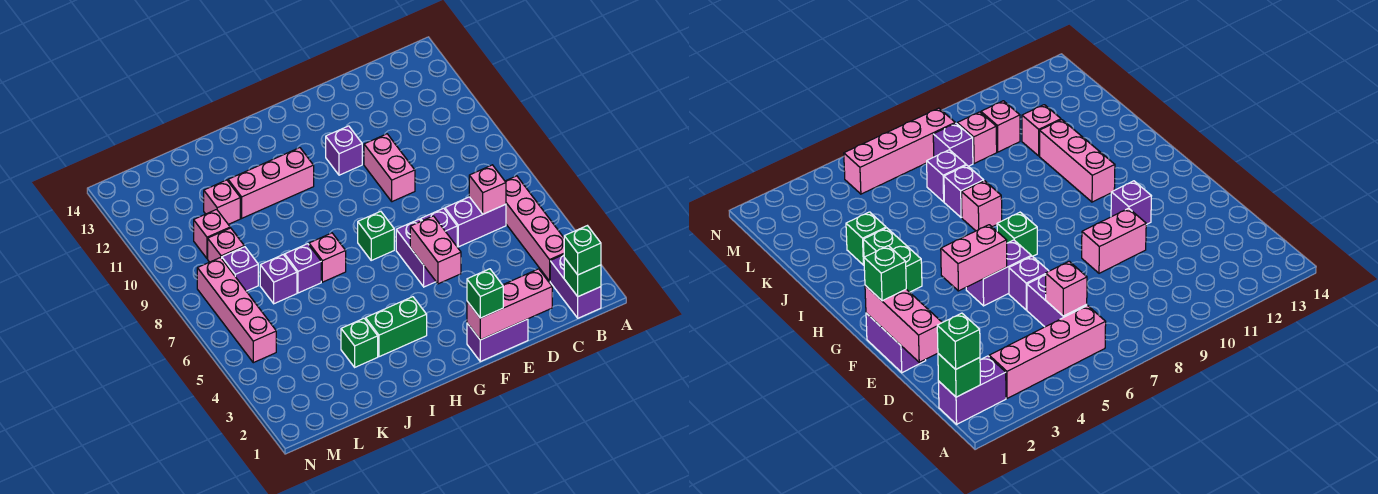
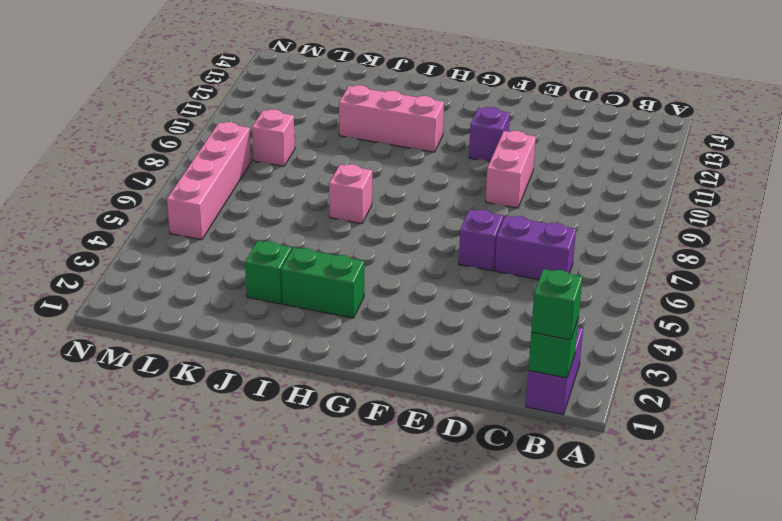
none -> pink brick B3:B6 level 1
none -> purple brick E1:F1 level 1
none -> purple brick F5:F6 level 1

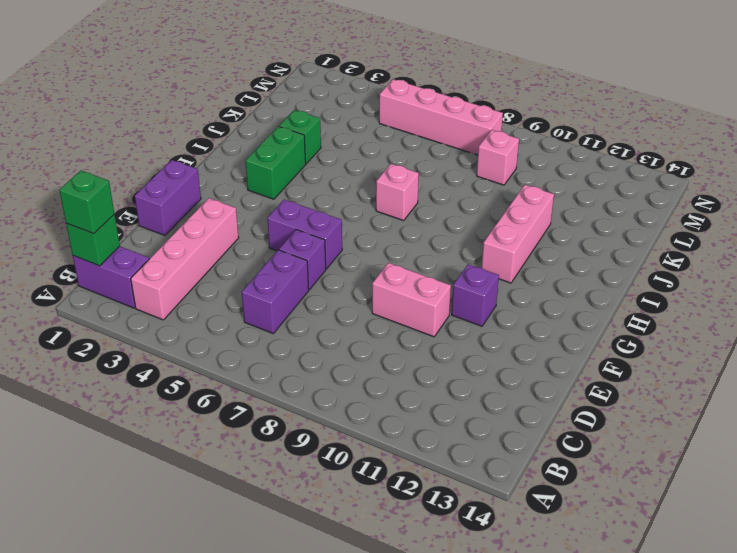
pink brick B3:E3 level 1 -> pink brick B3:B6 level 1
none -> green brick G7 level 1
none -> purple brick J7 level 1
none -> purple brick K7 level 1

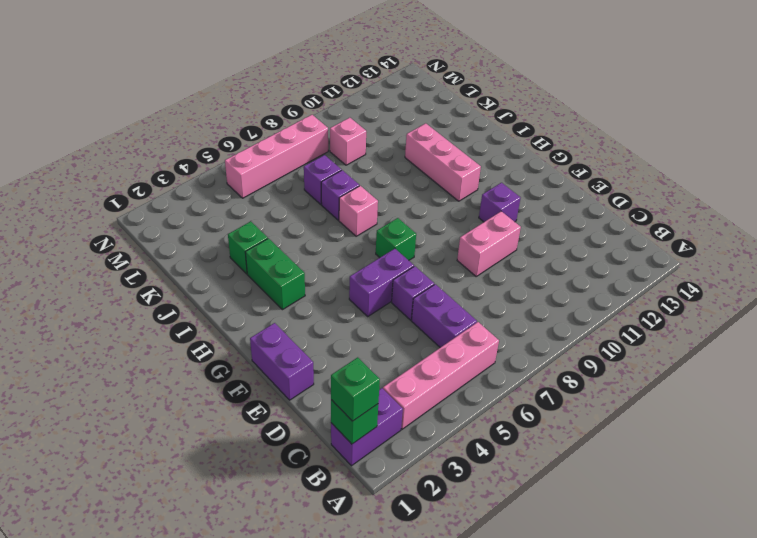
none -> pink brick K11 level 1
none -> purple brick L8 level 1
none -> pink brick L10 level 1

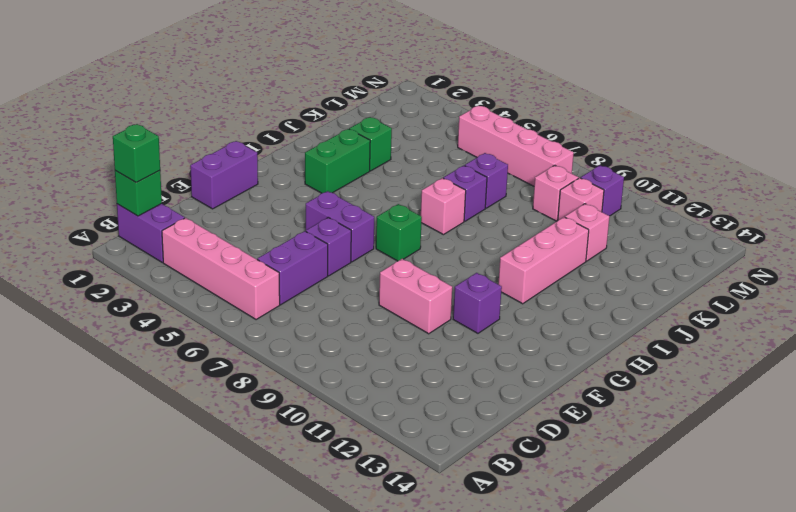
purple brick M10 level 1 -> purple brick L8 level 1
none -> pink brick C6 level 2
none -> pink brick D1:F1 level 2
none -> pink brick F4:F5 level 2

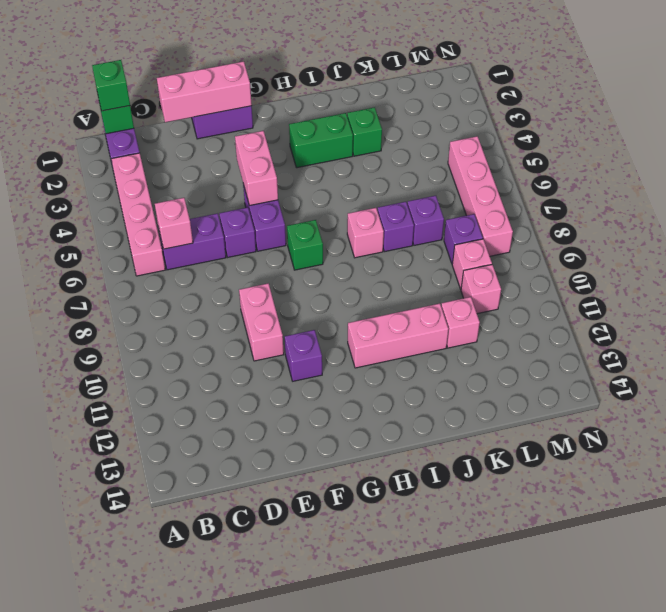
none -> green brick F1 level 3

